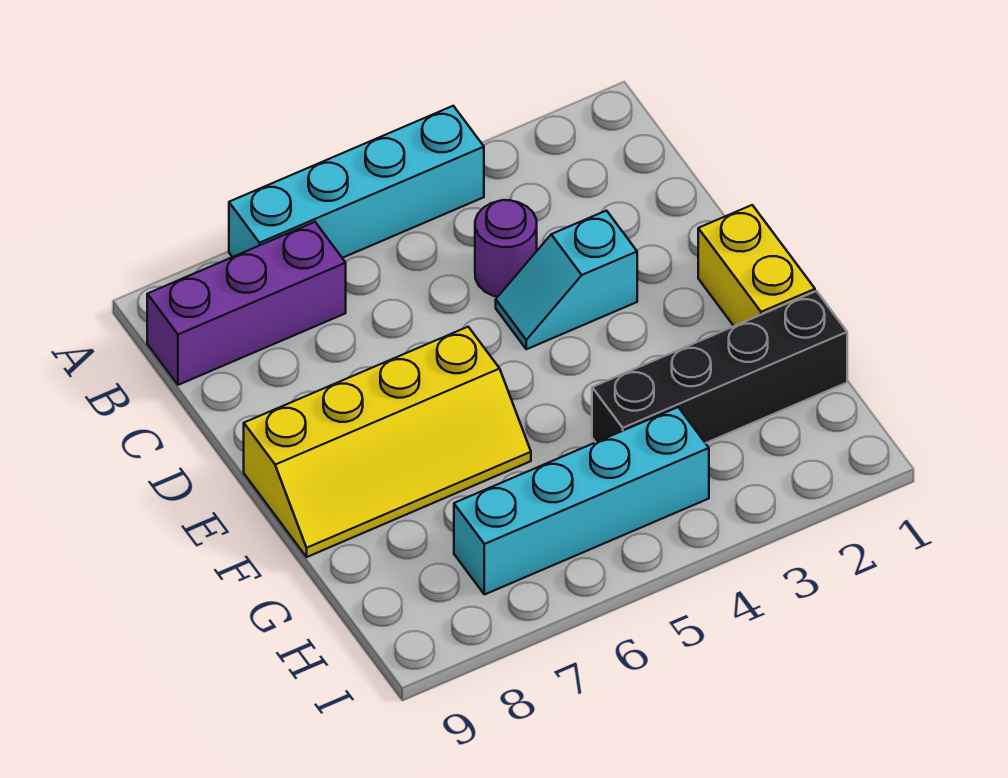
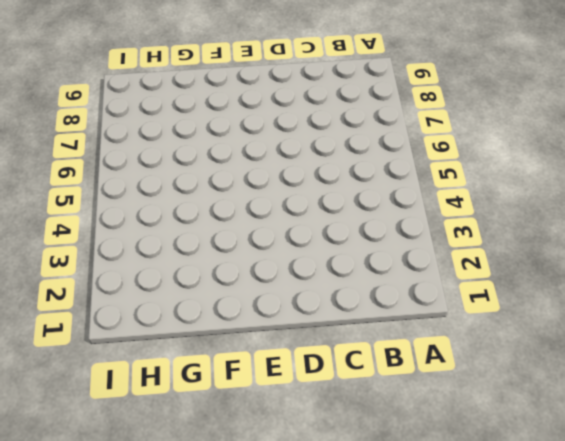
none -> cyan brick A4:A7 level 1
none -> purple brick B7:B9 level 1

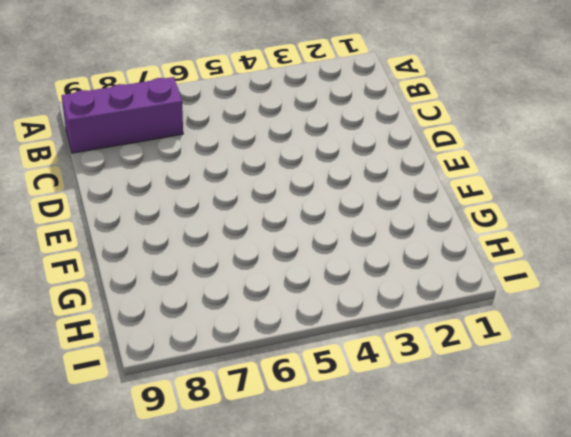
none -> cyan brick A4:A7 level 1
none -> purple round brick C4 level 1

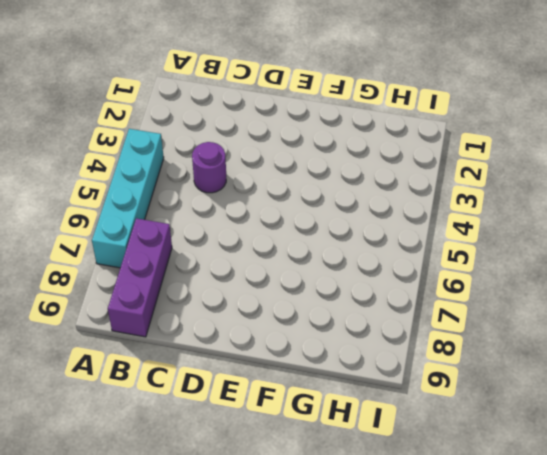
none -> cyan slope D3:D4 level 1 top 3
none -> yellow brick E1:F1 level 1

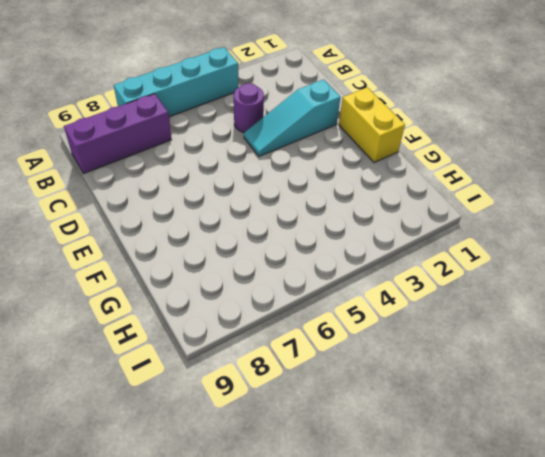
cyan slope D2:D4 level 1 top 2 -> cyan slope D3:D4 level 1 top 3
none -> yellow slope E6:F9 level 1 top E
none -> black brick G1:G4 level 1

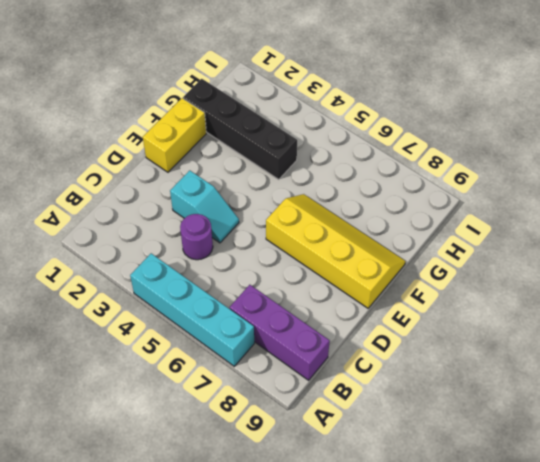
none -> cyan brick H4:H7 level 1

